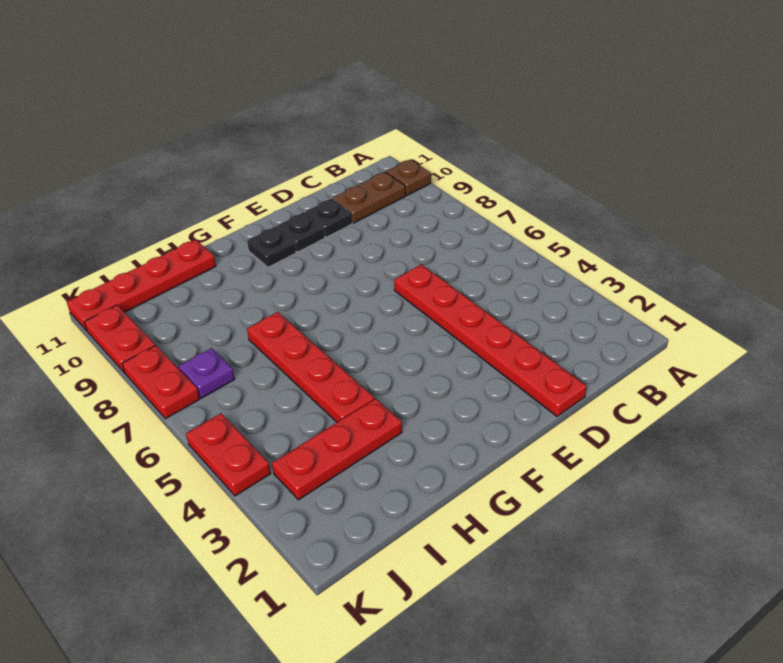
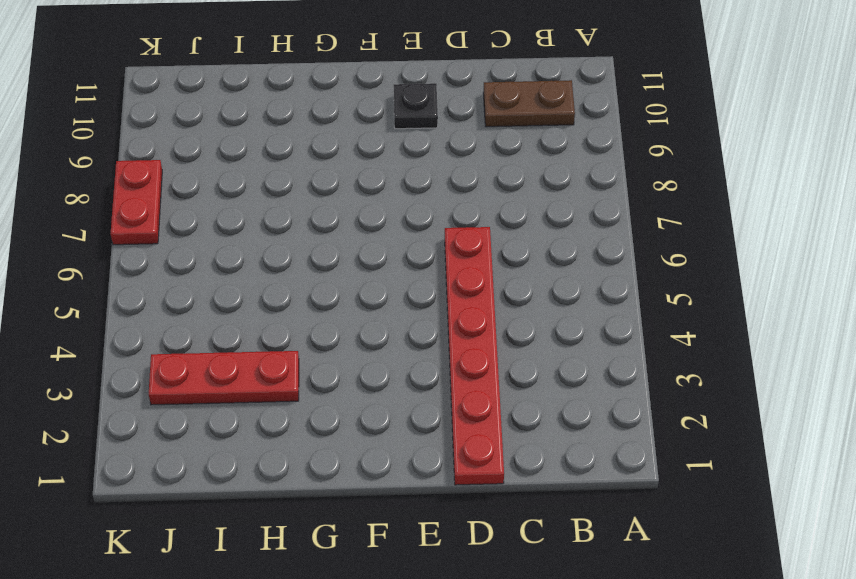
none -> brown plate A10 level 1
none -> black plate D10 level 1
none -> black plate F10 level 1

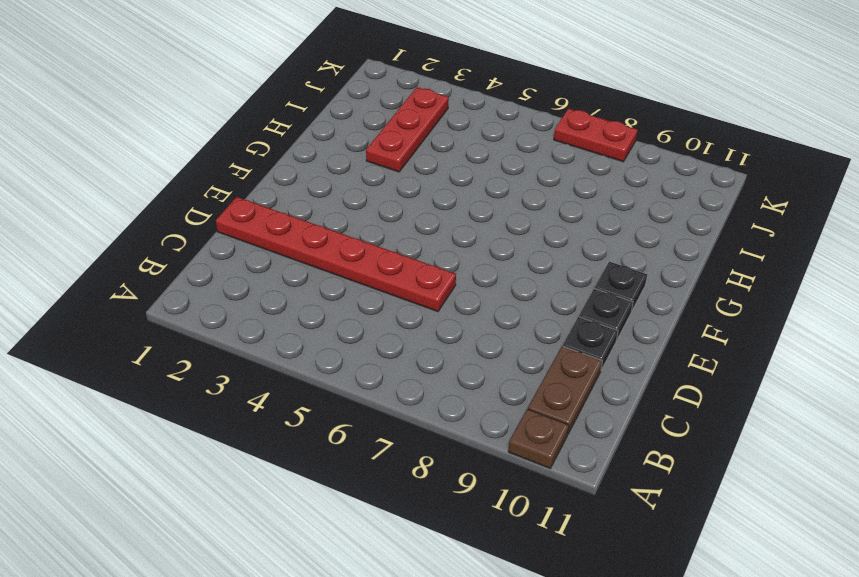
none -> red plate H4:H7 level 1
none -> red plate H11:K11 level 1
none -> purple plate J7 level 1

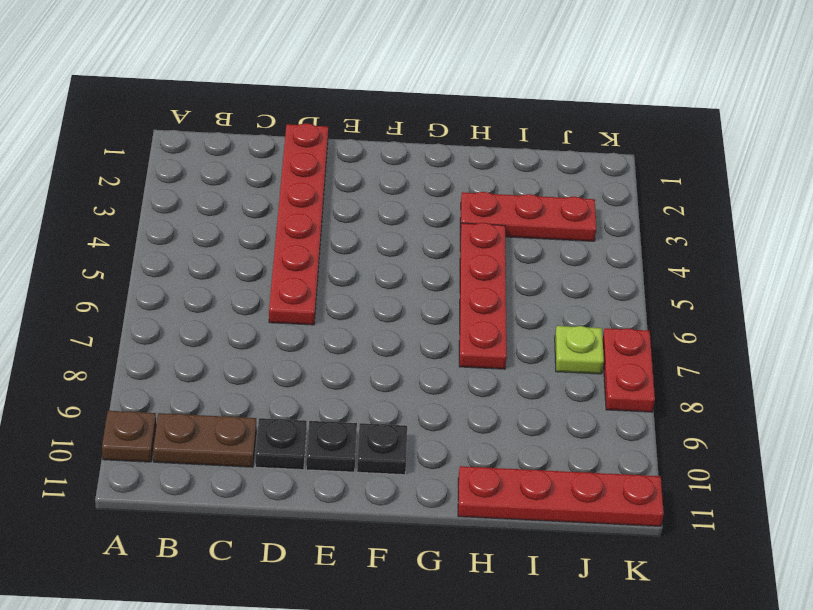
lime plate J7 level 1 -> purple plate J7 level 1
none -> red plate K4:K5 level 1
none -> red plate K9:K10 level 1

